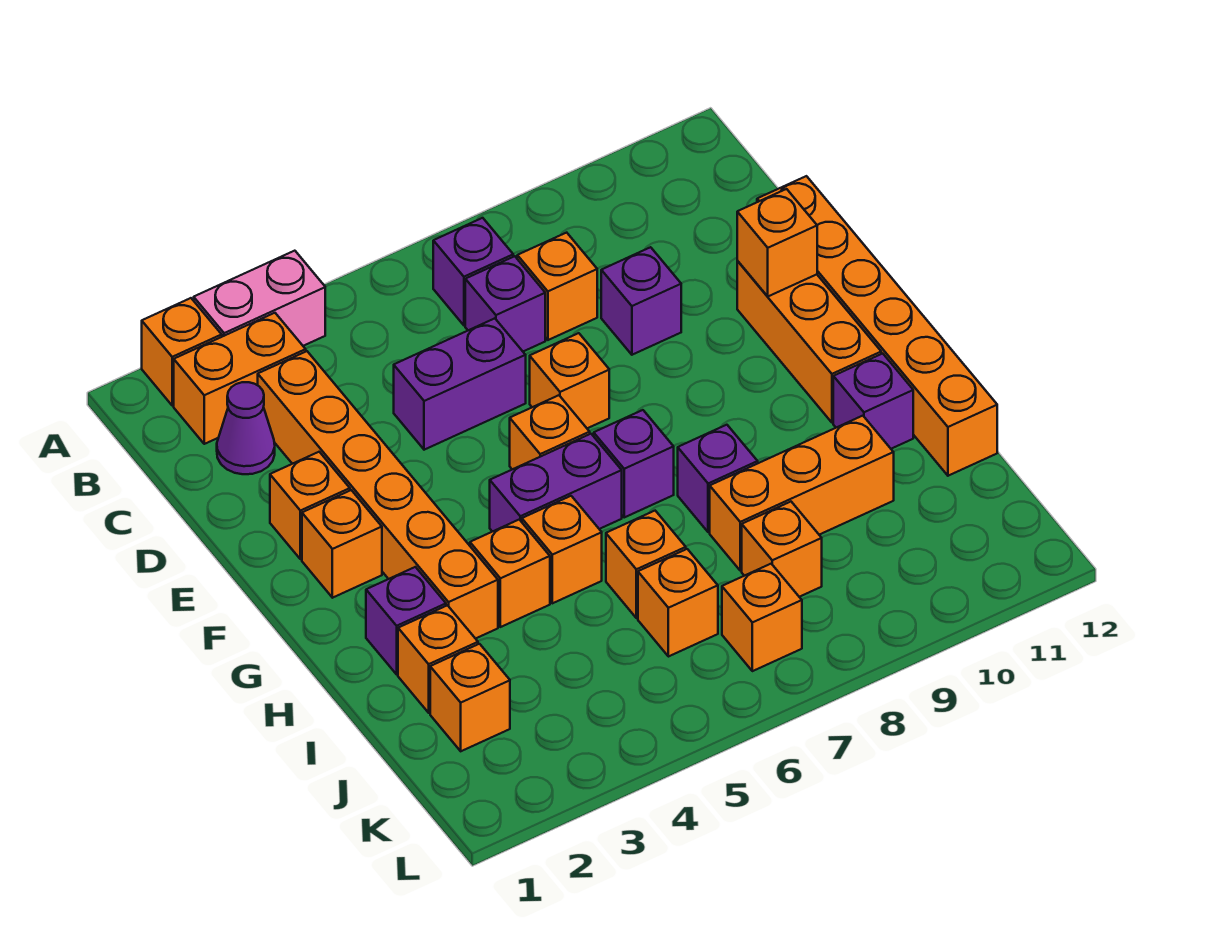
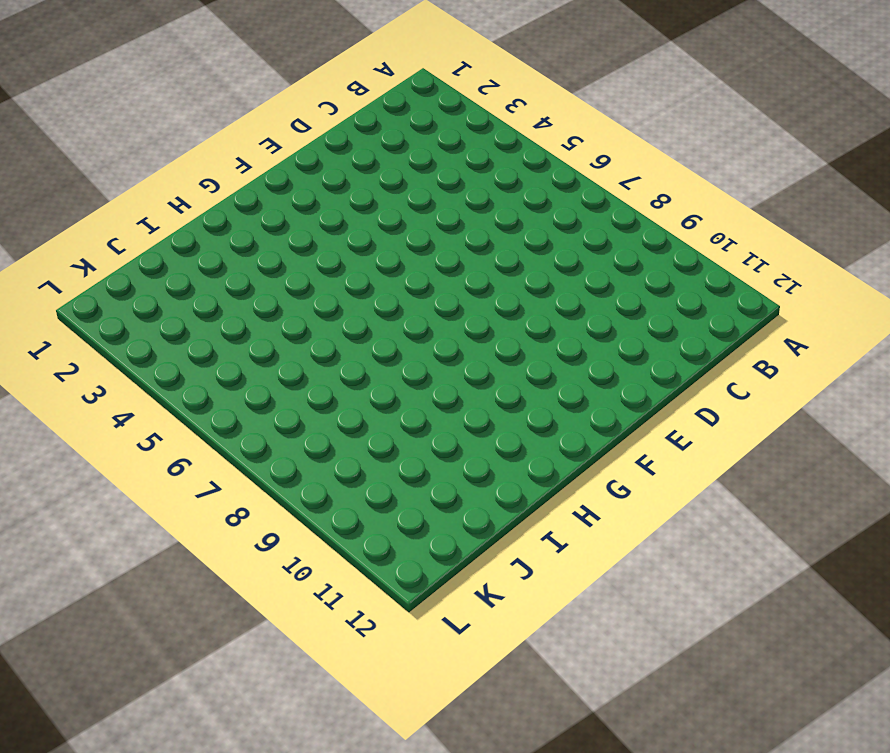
none -> orange brick A2 level 1
none -> pink brick A3:A4 level 1
none -> orange brick B2:B3 level 1
none -> purple brick B7 level 1

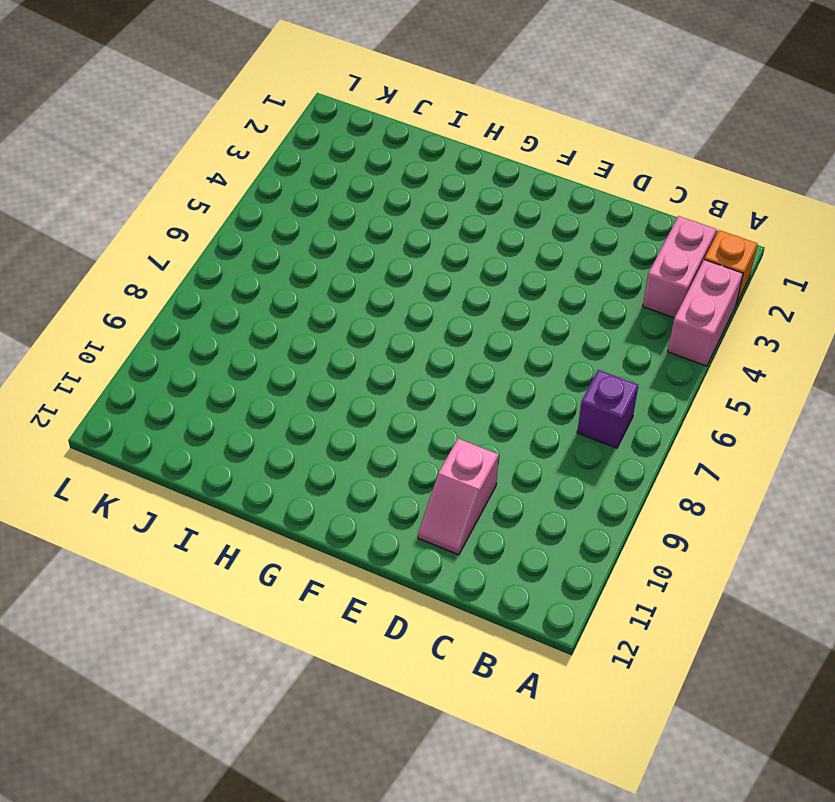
pink brick B2:B3 level 1 -> orange brick B2:B3 level 1
pink slope D10:D11 level 1 top 10 -> none
none -> purple cone C2 level 1
none -> orange brick C3:H3 level 1
none -> purple brick C7 level 1
none -> orange brick C8 level 1

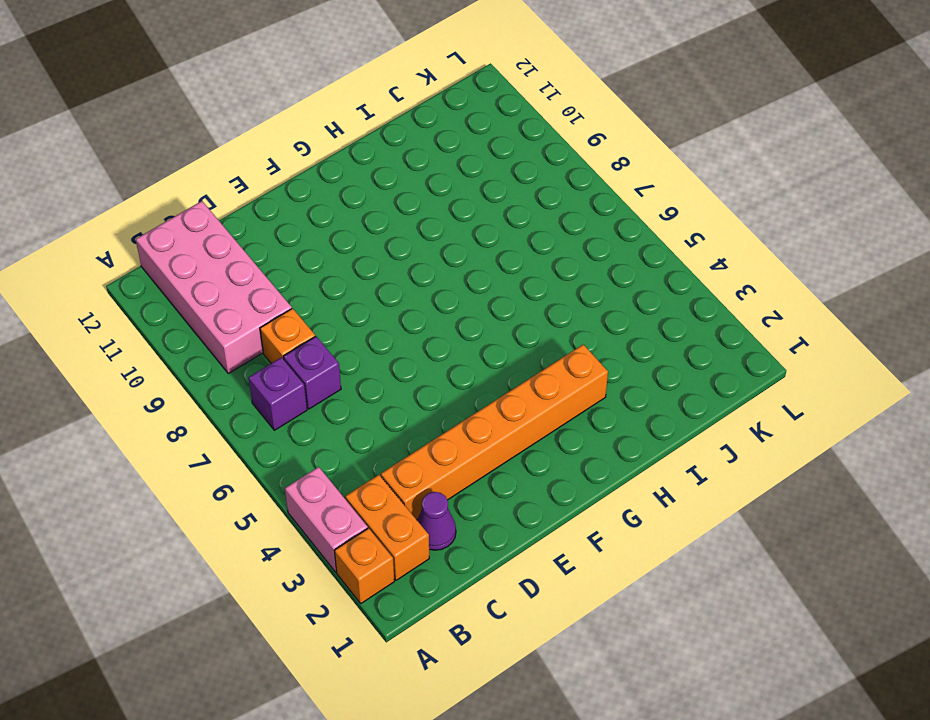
pink brick B9:C12 level 1 -> none
none -> purple brick D5:D6 level 1
none -> purple brick D9 level 1
none -> orange brick D12:I12 level 1
none -> orange brick E2 level 1

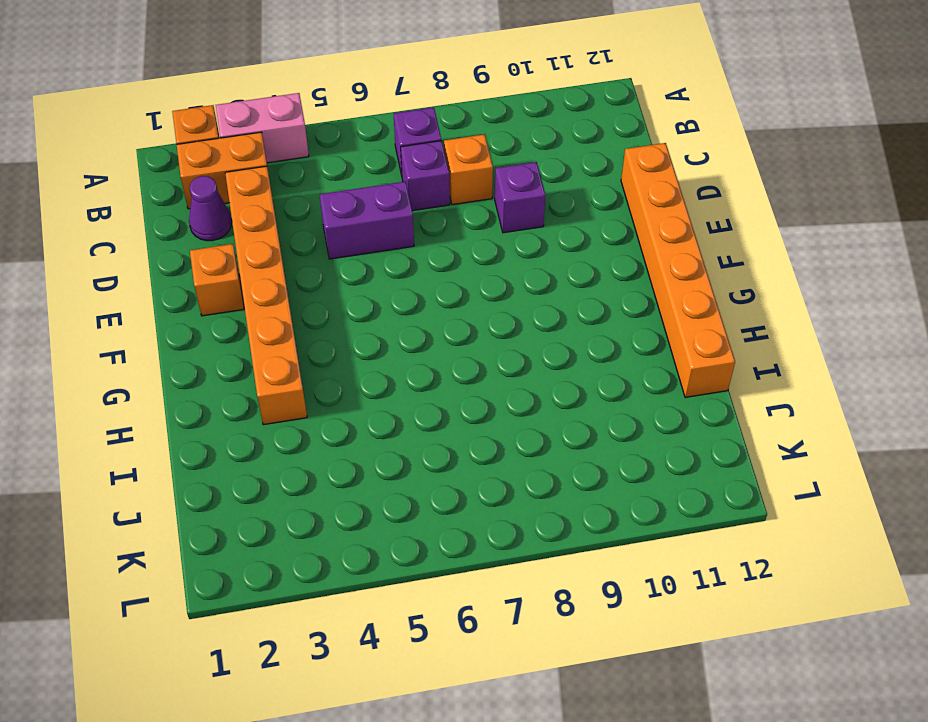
none -> orange brick E7 level 1
none -> orange brick E11:G11 level 1
none -> orange brick F2 level 1
none -> orange brick F6 level 1

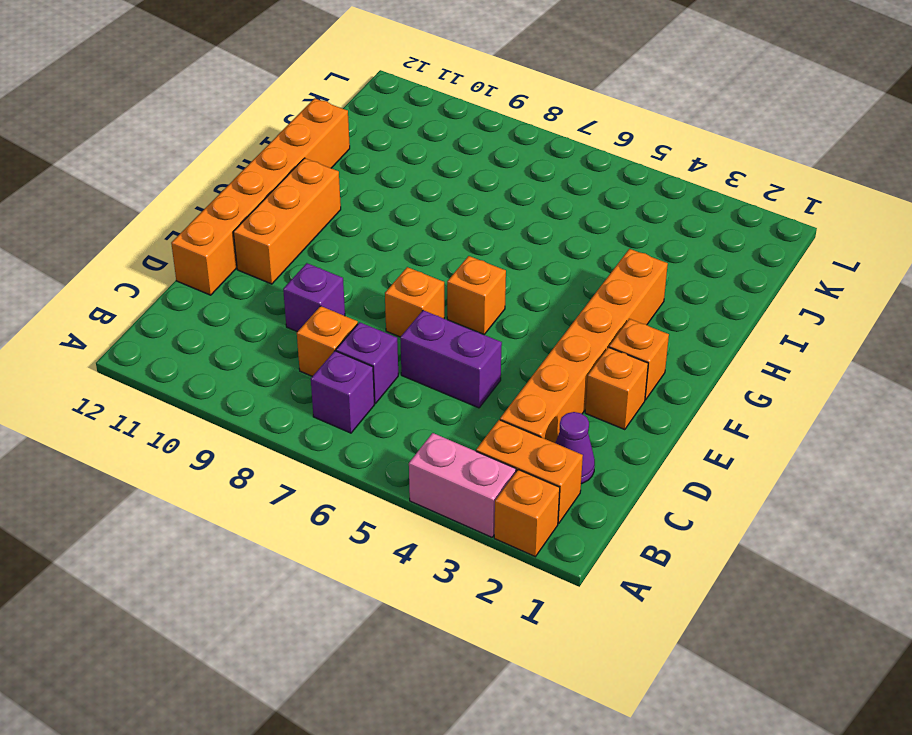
none -> purple brick G5:G6 level 1
none -> purple brick G7 level 1
none -> purple brick H2 level 1
none -> orange brick H4 level 1

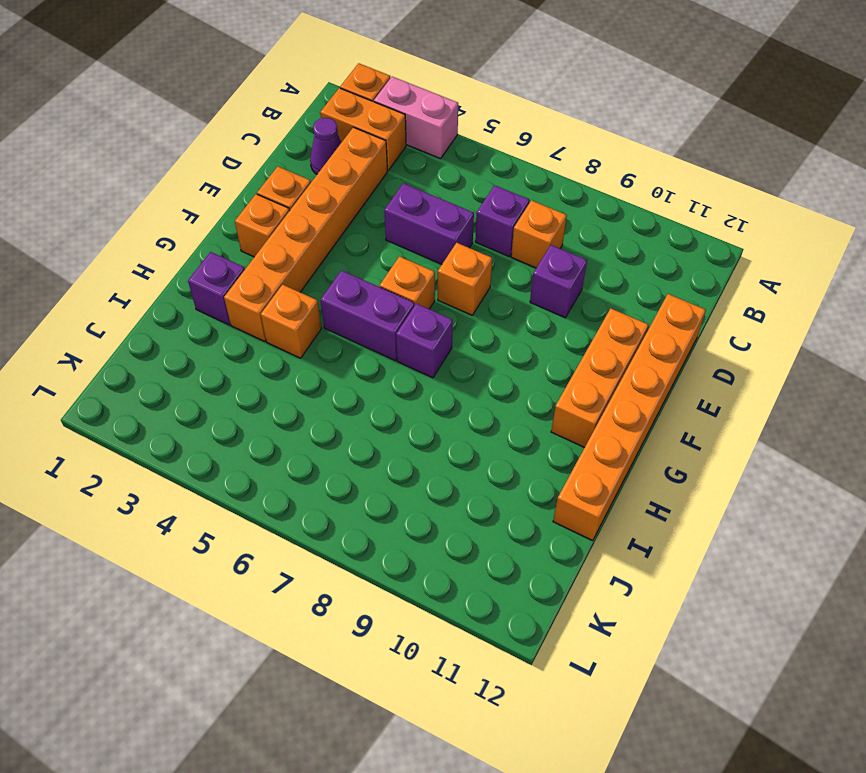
none -> purple brick B7 level 1
none -> orange brick H5 level 1
none -> purple brick H8 level 1
none -> purple brick H11 level 1

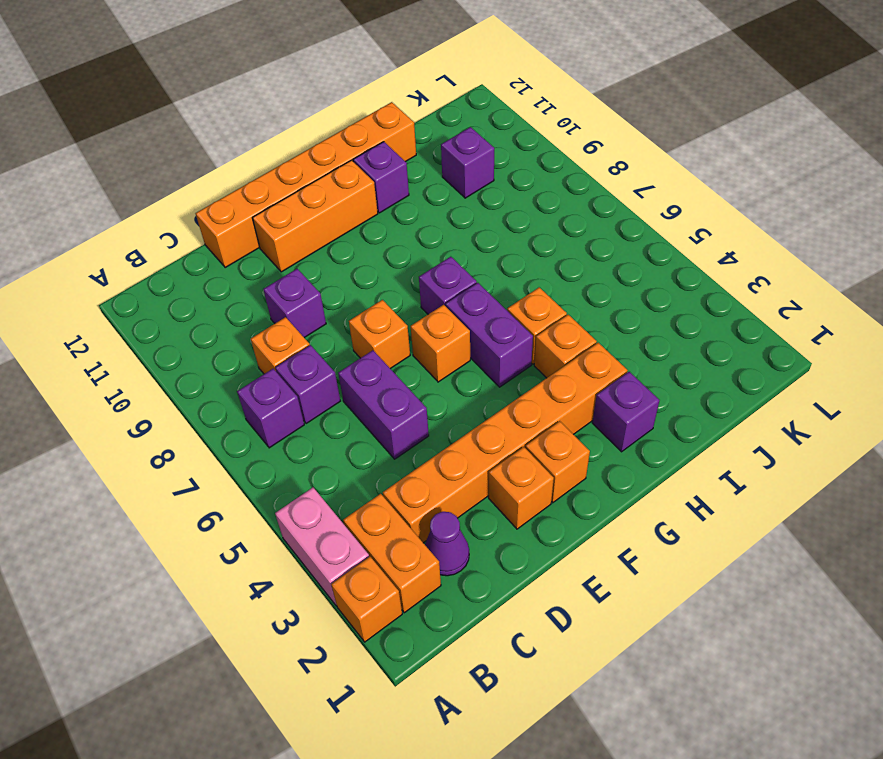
purple brick J10 level 1 -> purple brick H8 level 1
none -> orange brick I2 level 1
none -> orange brick I6 level 1
none -> orange brick I8:I10 level 1
none -> orange brick J2 level 1

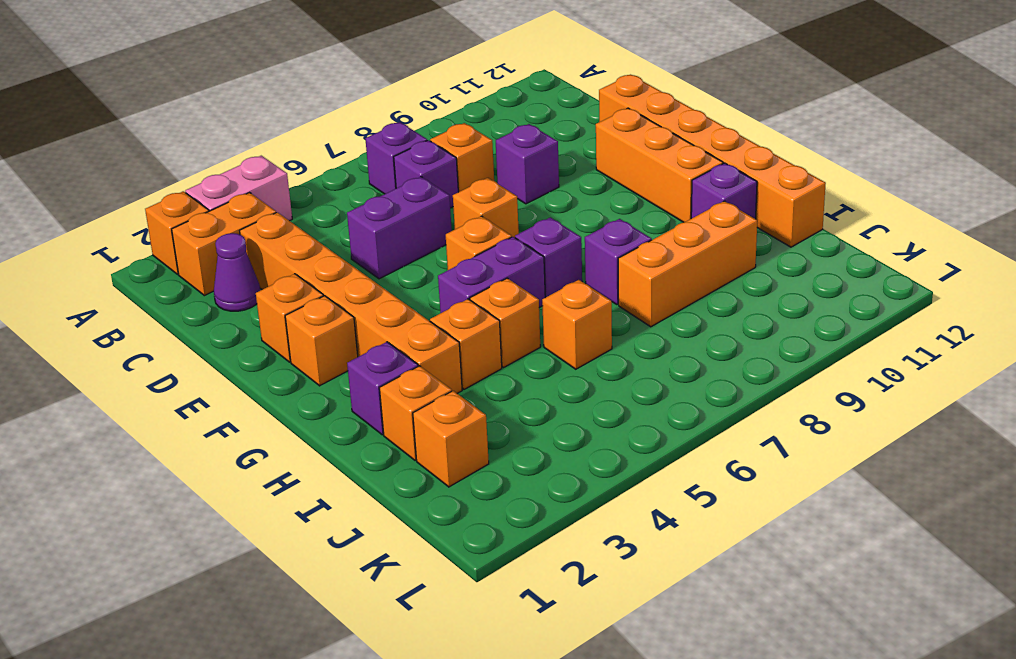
none -> orange brick J6 level 1
none -> orange brick J8 level 1
none -> orange brick K7 level 1
none -> orange brick E11 level 2

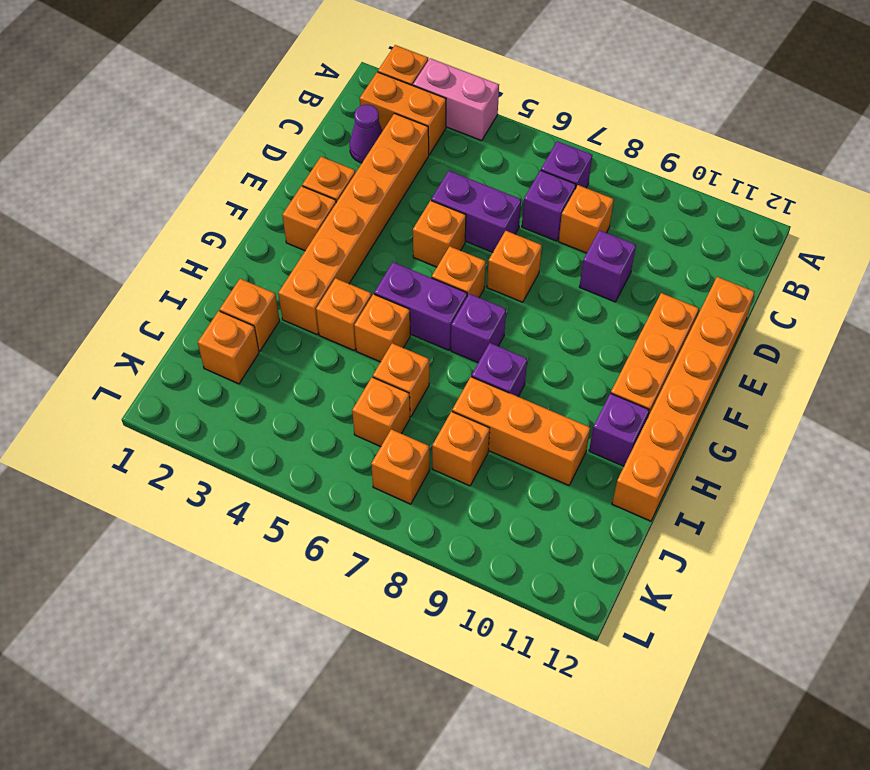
orange brick E5 level 1 -> orange brick E11 level 2
none -> purple brick H2 level 1

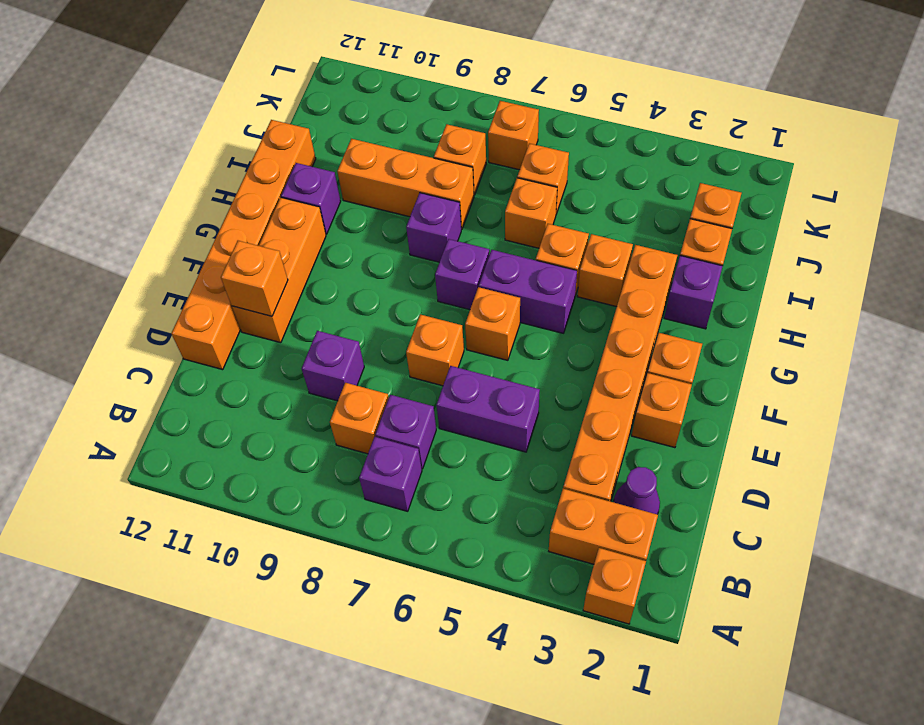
none -> pink brick A3:A4 level 1

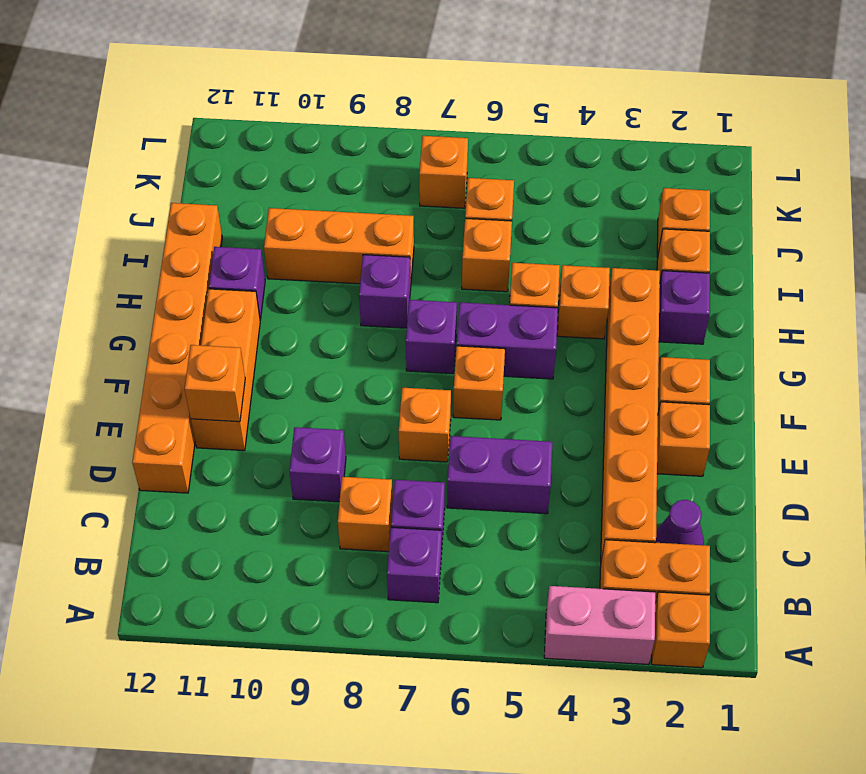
none -> orange brick J8 level 1

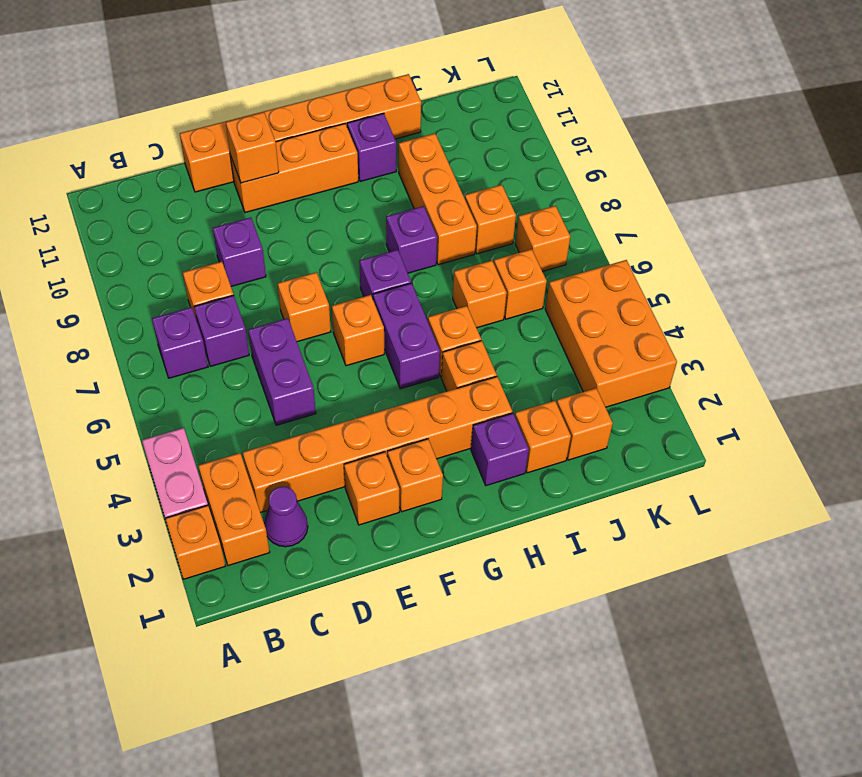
orange brick K3:L5 level 1 -> none

